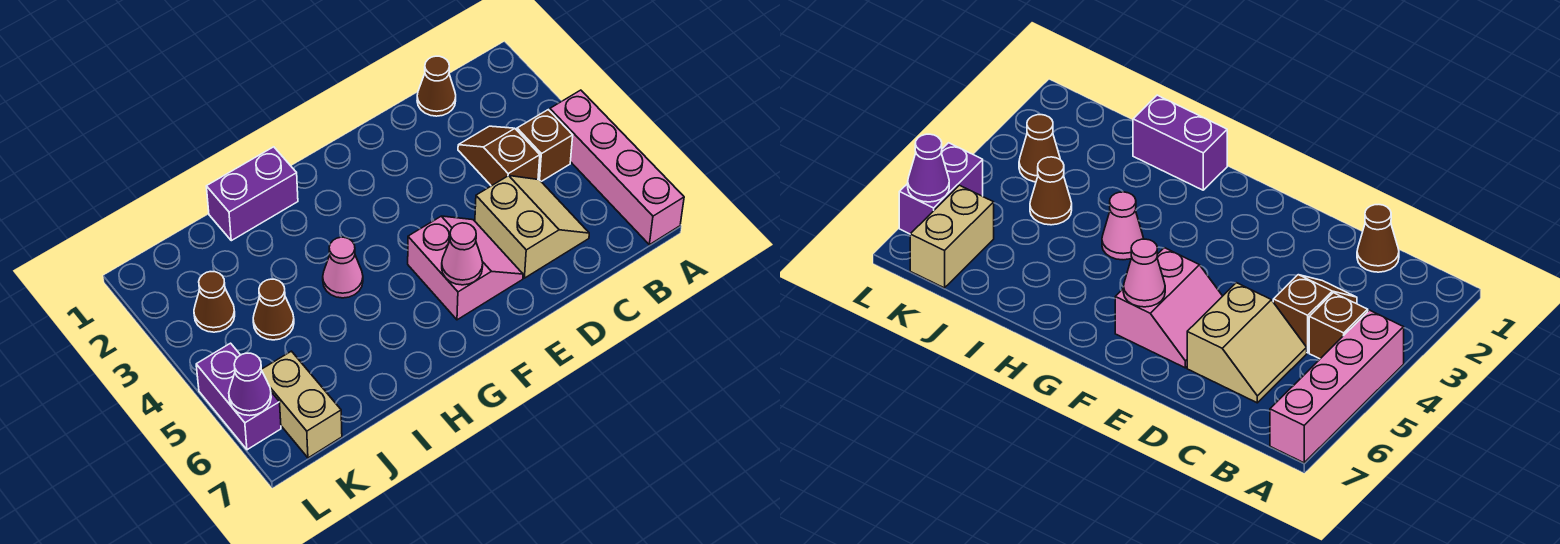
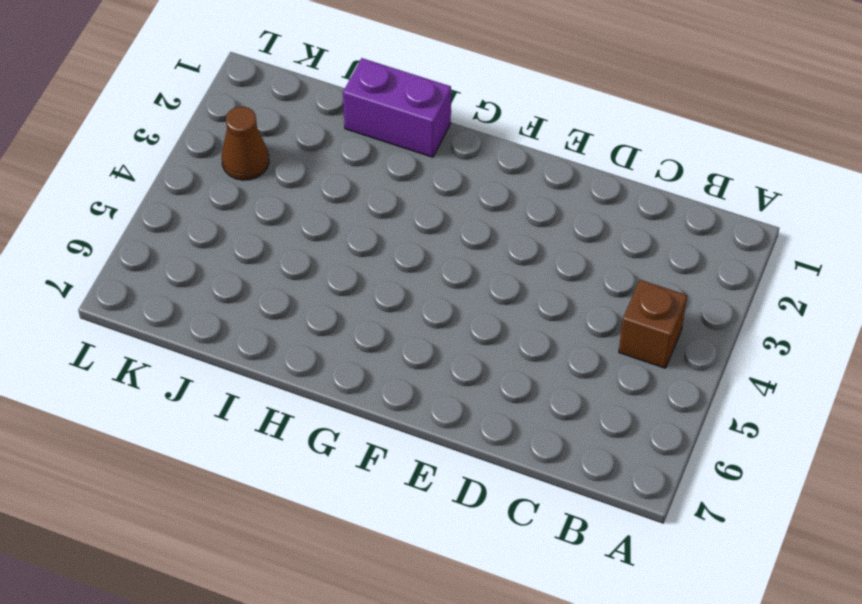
none -> pink brick A4:A7 level 1
none -> brown cone C1 level 1
none -> brown slope C3:C4 level 1 top 4

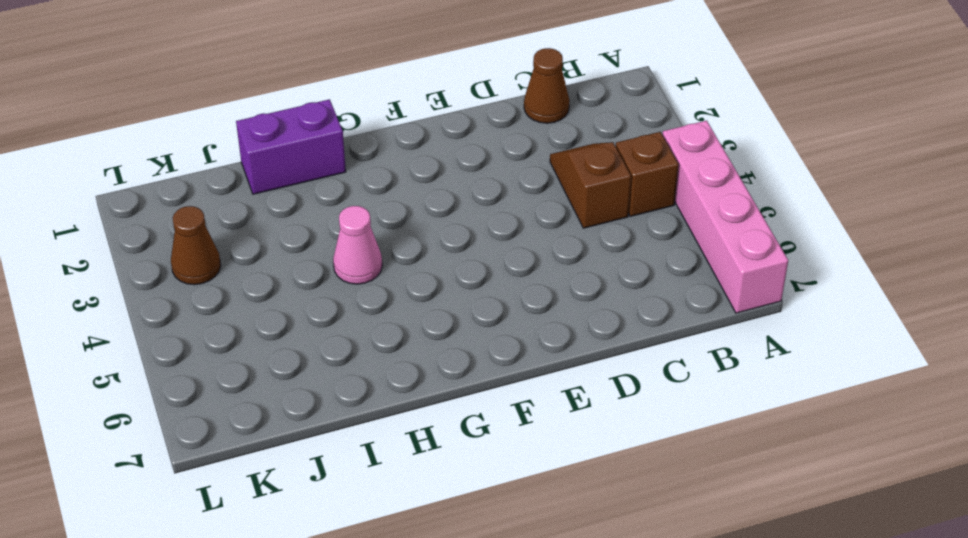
none -> tan slope C5:D6 level 1 top D
none -> pink slope E5:F6 level 1 top F
none -> brown cone J4 level 1

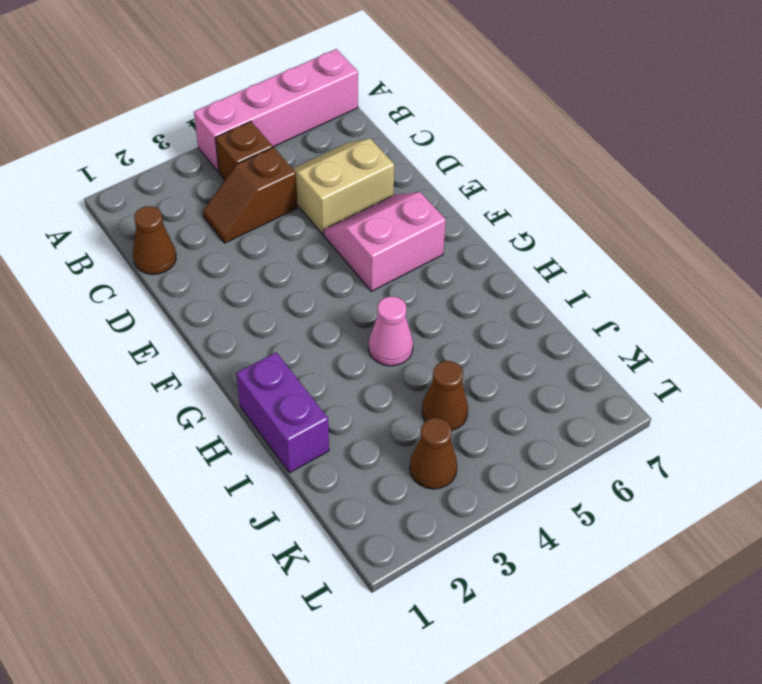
none -> tan brick K6:K7 level 1
none -> purple brick L5:L6 level 1
none -> pink cone F6 level 2

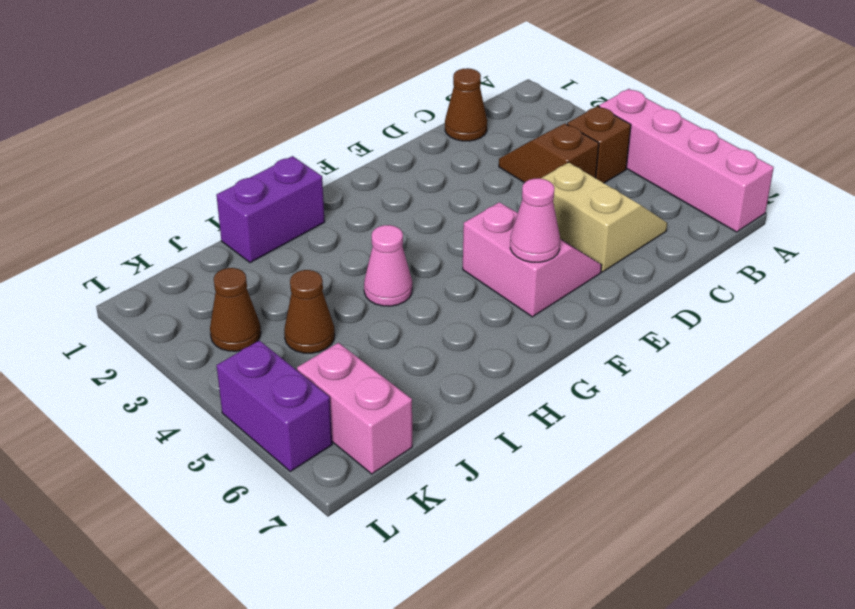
pink brick K6:K7 level 1 -> tan brick K6:K7 level 1
none -> purple cone L6 level 2

